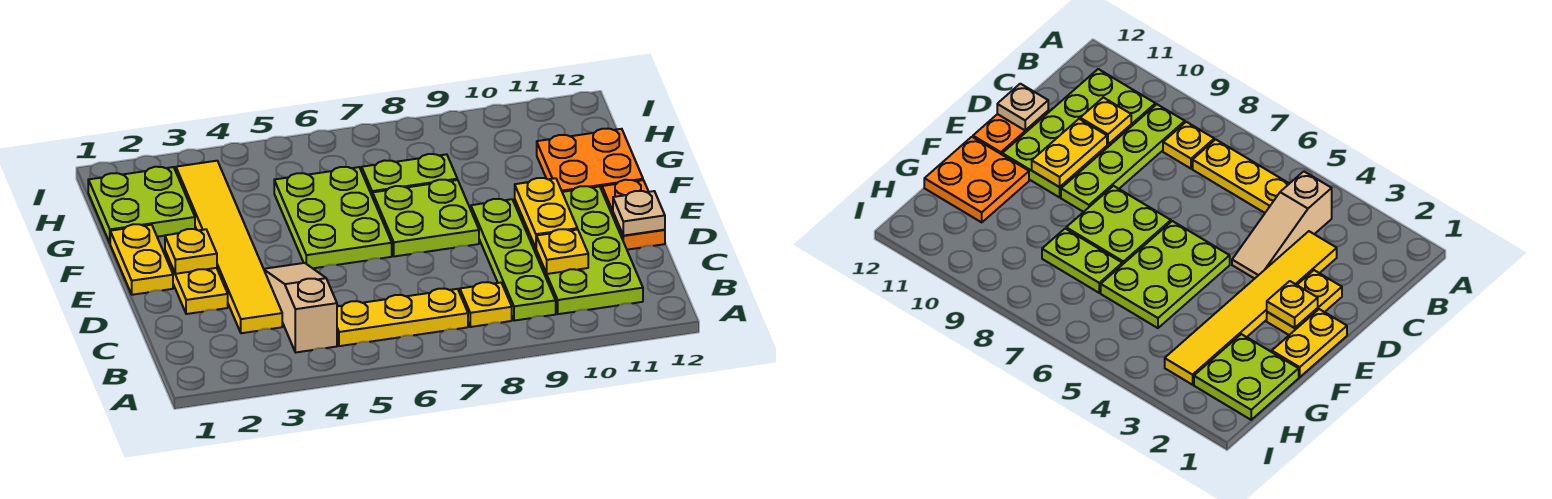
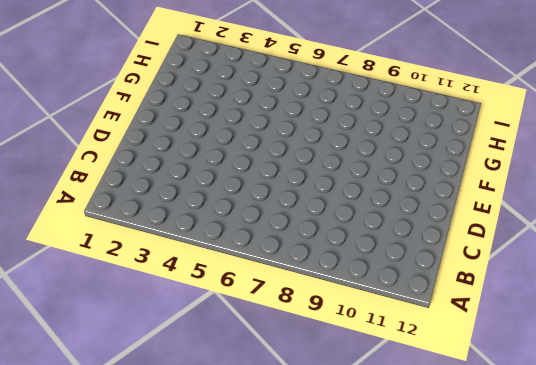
none -> tan slope B4:D4 level 1 top B
none -> yellow plate B5:B7 level 1
none -> yellow plate B8 level 1

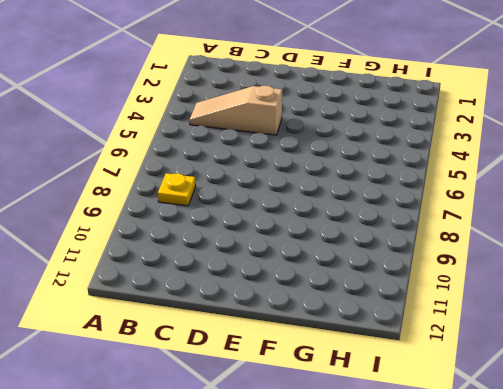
tan slope B4:D4 level 1 top D -> tan slope B4:D4 level 1 top B
none -> yellow plate B5:B7 level 1
none -> lime plate B9:E9 level 1
none -> lime plate B10:E11 level 1

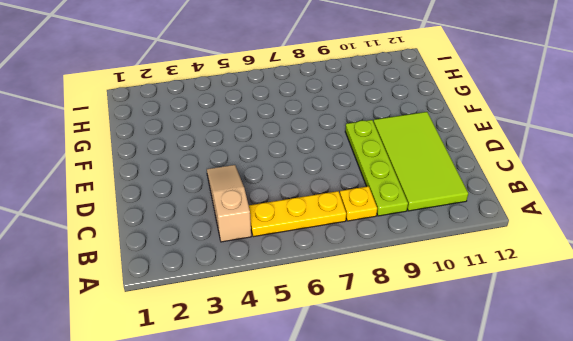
lime tile B10:E11 level 1 -> lime plate B10:E11 level 1
none -> yellow tile C3:H3 level 1
none -> yellow plate D2:E2 level 1
none -> orange plate D12:E12 level 1

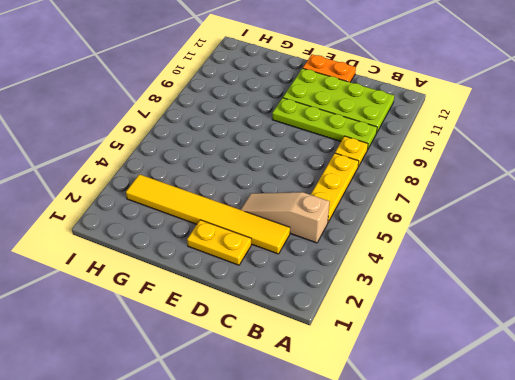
none -> yellow plate E1:F1 level 1
none -> lime plate E5:G6 level 1
none -> lime plate E7:F8 level 1

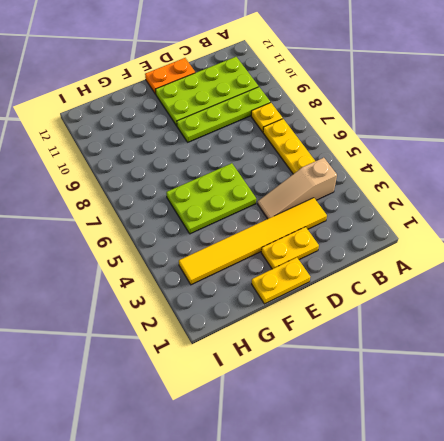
none -> lime plate E7:F8 level 1
none -> orange plate F11:G12 level 1
none -> lime plate G1:H2 level 1

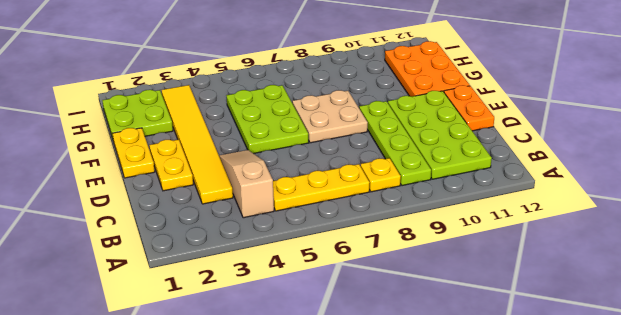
tan plate E7:F8 level 1 -> lime plate E7:F8 level 1
orange plate F11:H12 level 1 -> orange plate F11:G12 level 1
none -> lime plate G7:G8 level 1
none -> yellow plate C10 level 2
none -> yellow plate D10:E10 level 2

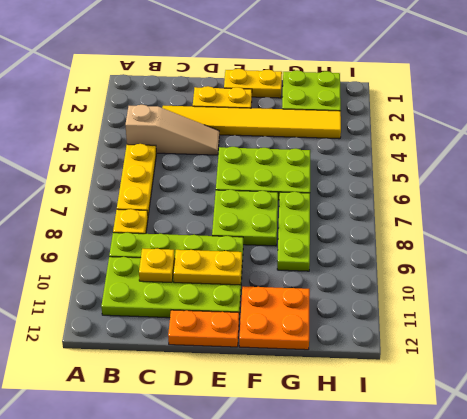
lime plate G7:G9 level 1 -> lime plate G7:G8 level 1
none -> tan plate D12 level 2
none -> yellow plate E2 level 2

